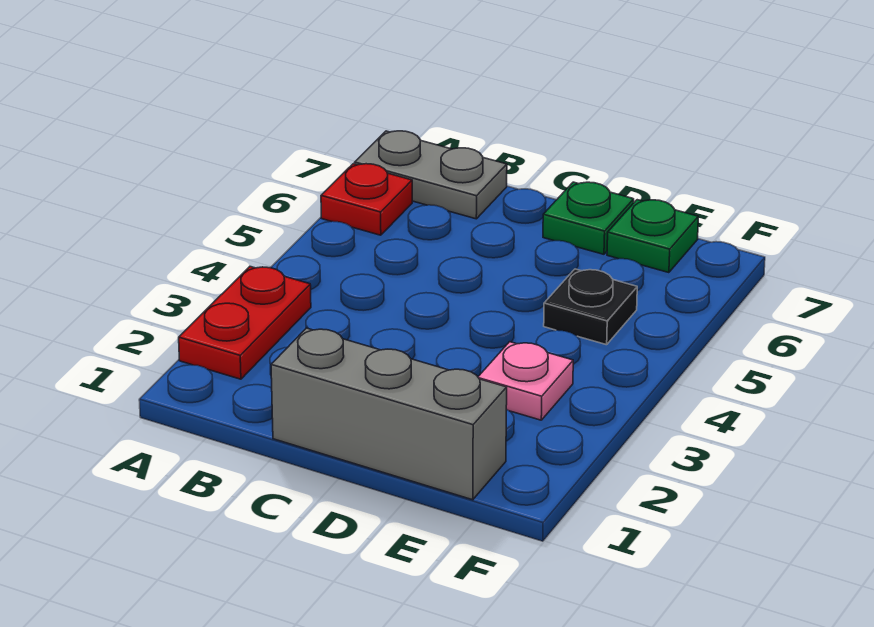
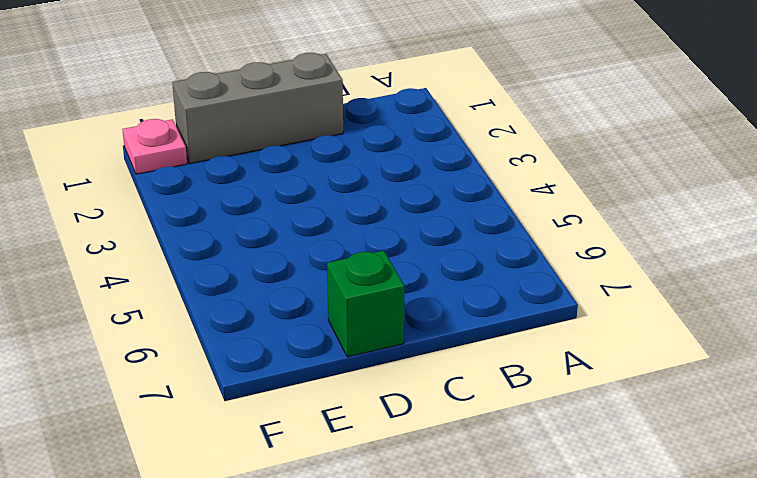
green brick D7 level 1 -> green plate D7 level 1
pink plate F1 level 1 -> pink plate E3 level 1
none -> red plate A2:A3 level 1
none -> red plate A6 level 1

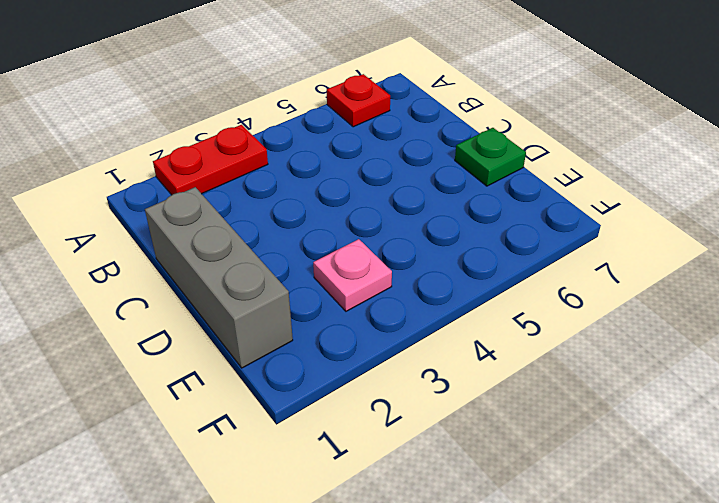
none -> grey plate A7:B7 level 1
none -> black plate E5 level 1

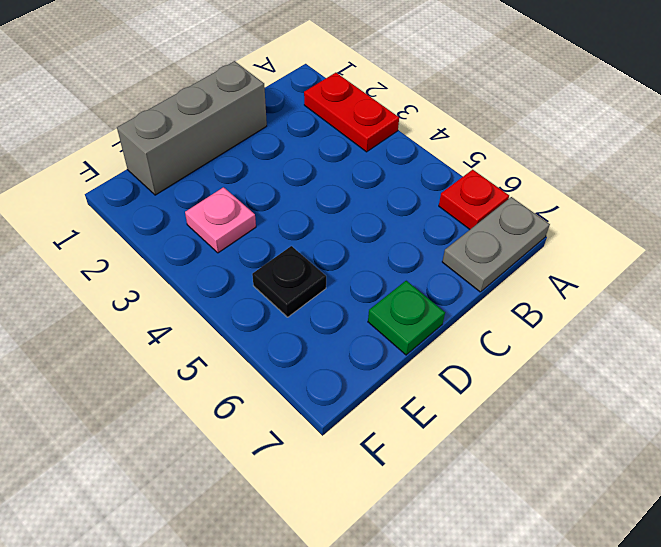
none -> green plate E7 level 1

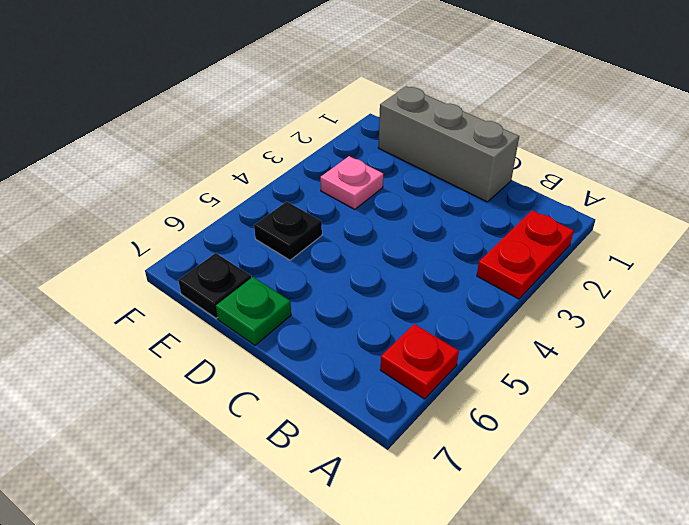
black plate E7 level 1 -> green plate E7 level 1
none -> grey plate A7:B7 level 1

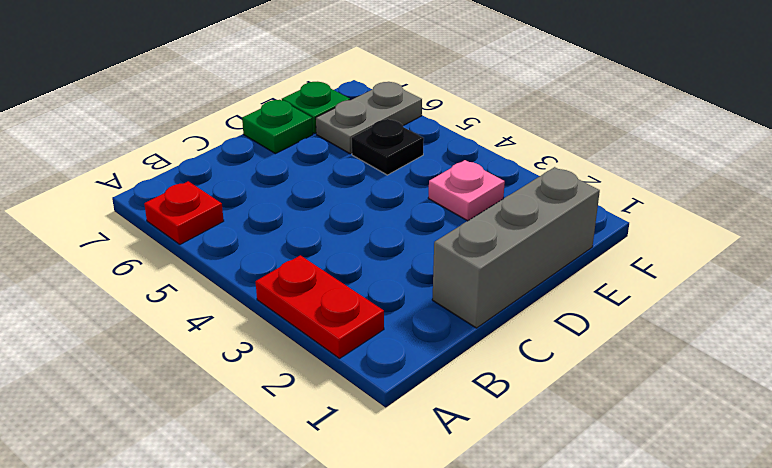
grey plate E6:F6 level 1 -> grey plate A7:B7 level 1

